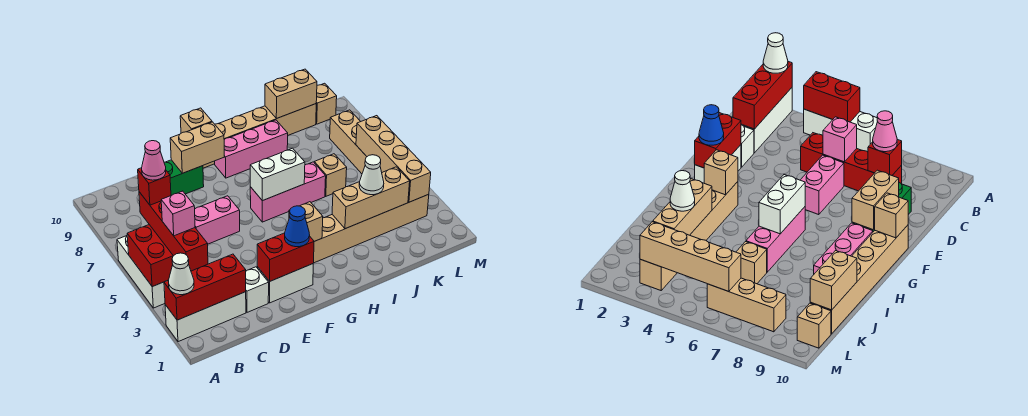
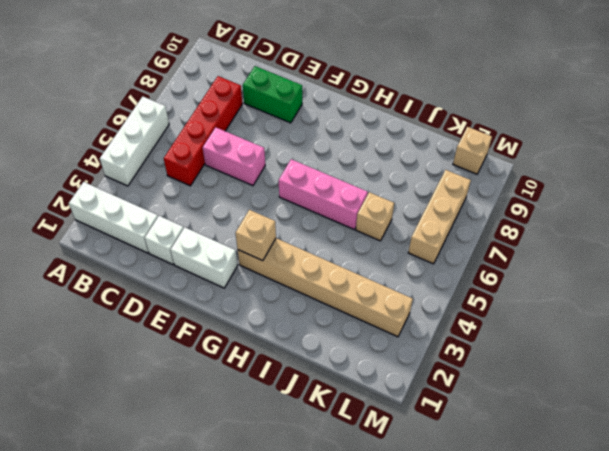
none -> tan brick F10:K10 level 1
none -> pink brick G9:I9 level 1
none -> red brick A2:C2 level 2
none -> red brick A4:A5 level 2

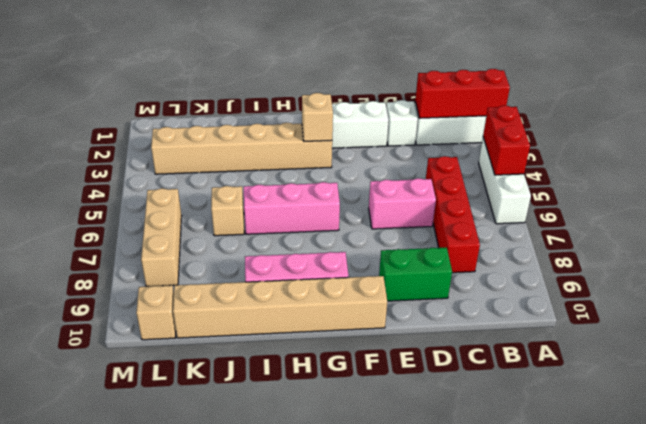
none -> pink brick C6 level 2
none -> red brick C8 level 2
none -> red brick E2:F2 level 2
none -> tan brick E9:F9 level 2

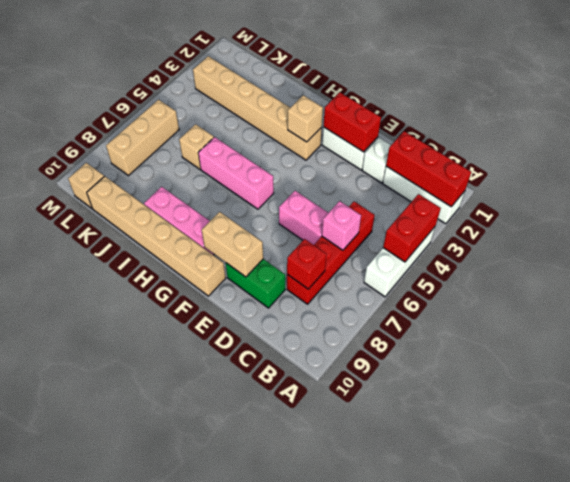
none -> tan brick F10 level 2
none -> white brick G6:H6 level 2
none -> tan brick I3:K3 level 2
none -> tan brick J10:K10 level 2

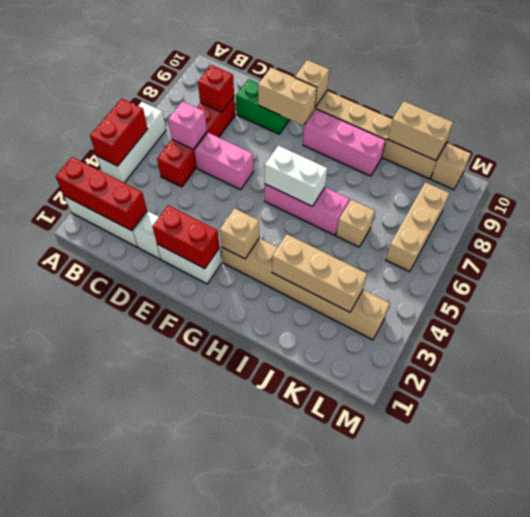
none -> tan brick L3:L6 level 2
none -> white cone A2 level 3
none -> pink cone C8 level 3
none -> blue cone F2 level 3

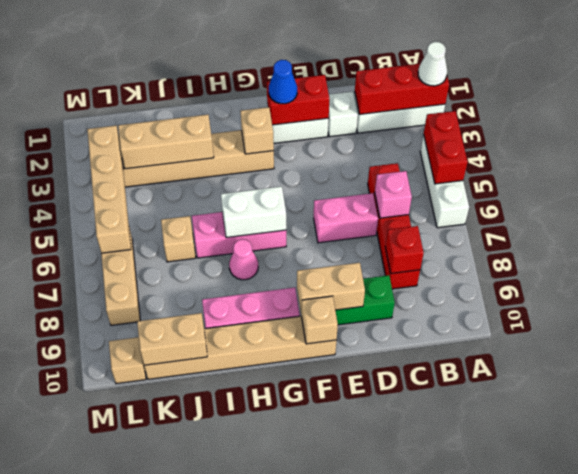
pink cone H7 level 1 -> pink cone C8 level 3
none -> white cone J3 level 3

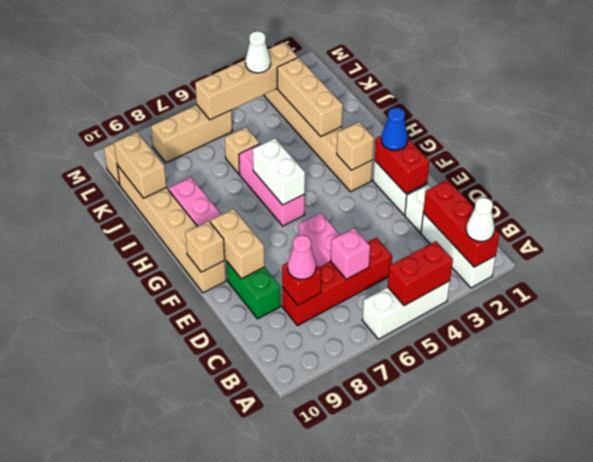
white cone L4 level 3 -> white cone J3 level 3

